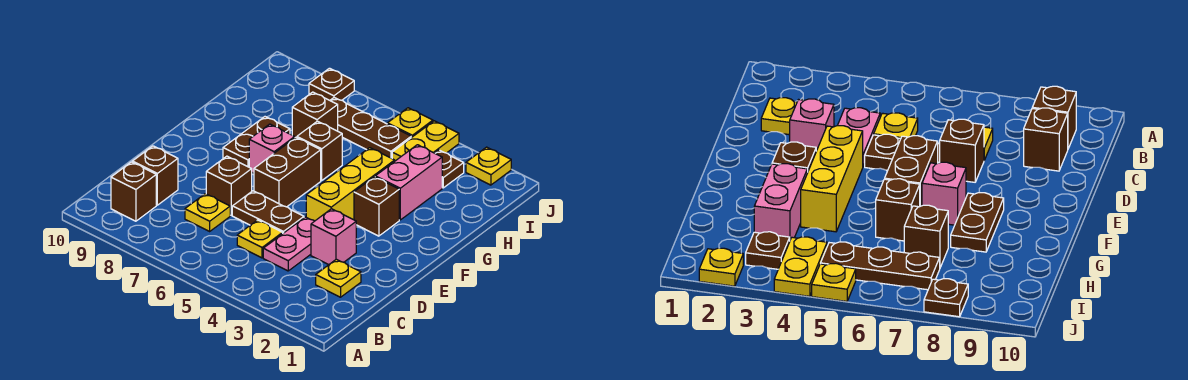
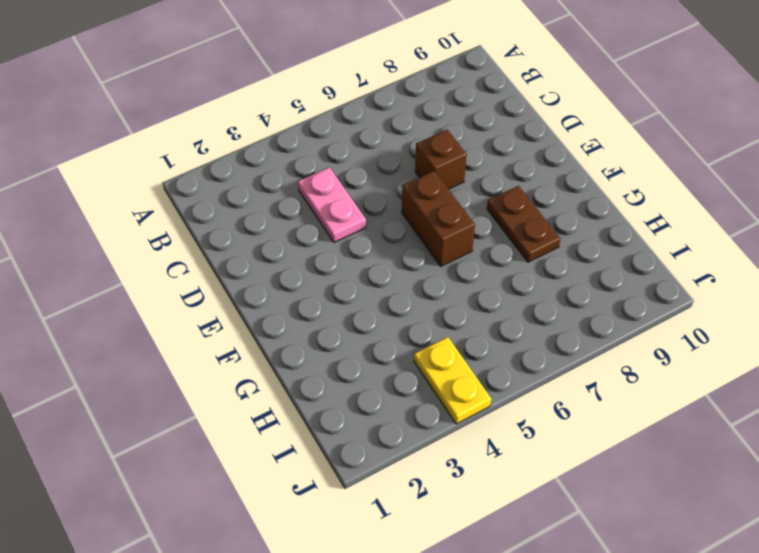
none -> brown brick B9 level 1
none -> yellow plate C2 level 1
none -> yellow plate C5 level 1

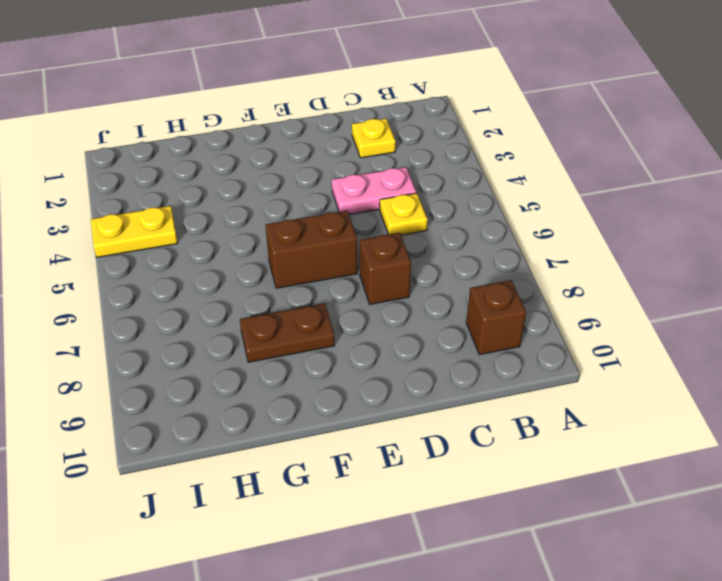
none -> yellow plate C7 level 1
none -> brown brick C9 level 1
none -> pink brick D3 level 1

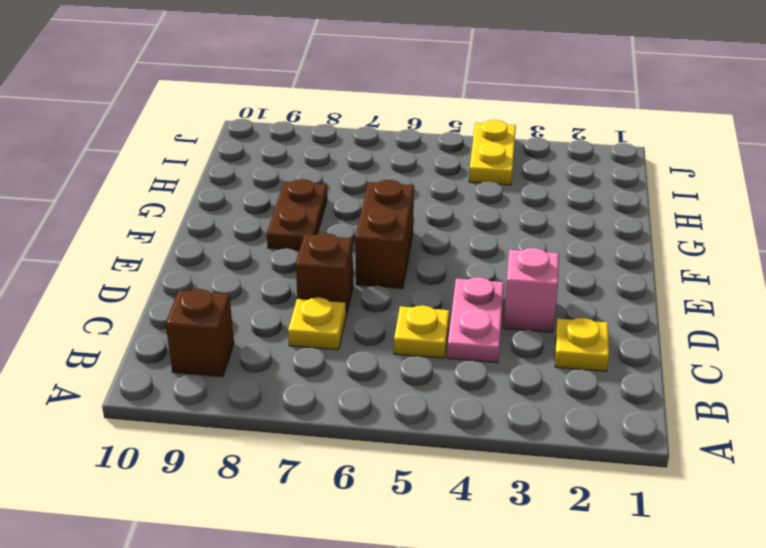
none -> brown brick C9 level 1
none -> brown plate D5:D6 level 1
none -> yellow brick E4:G4 level 1

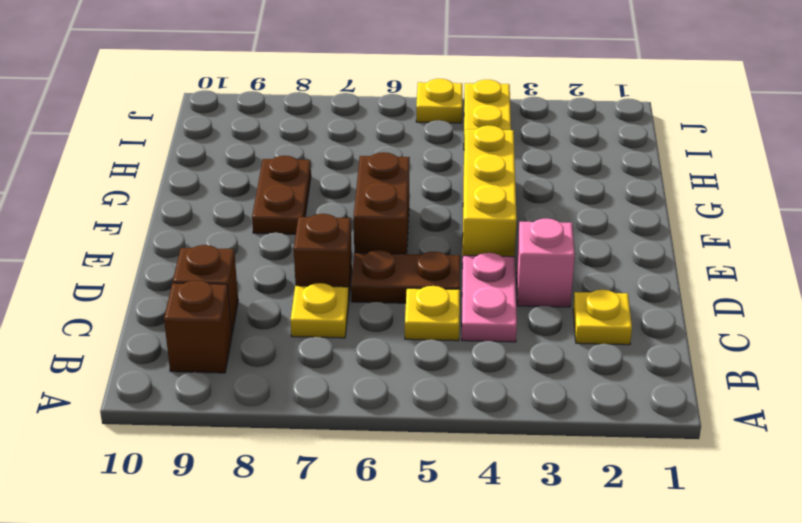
none -> brown brick F3 level 1
none -> pink brick F7 level 1
none -> pink brick G3:H3 level 1

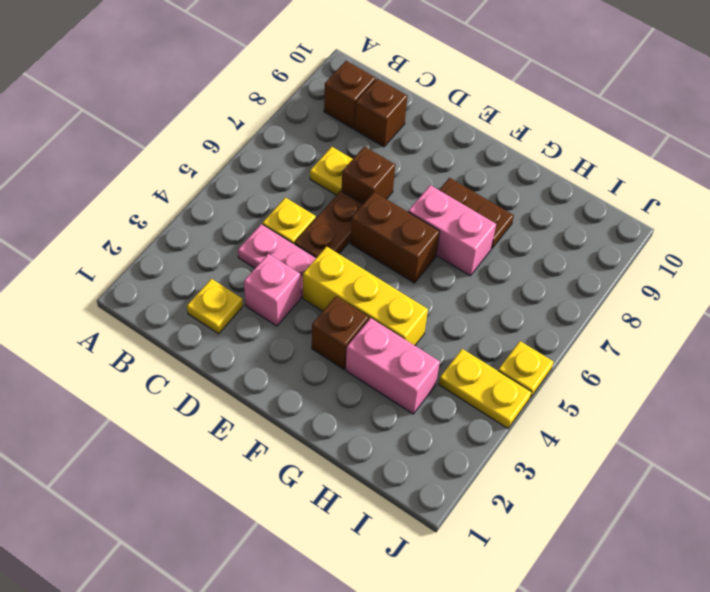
pink brick F7:G7 level 1 -> pink brick F7 level 1
none -> brown brick G6 level 1
none -> brown brick H7 level 1
none -> brown plate I3 level 1

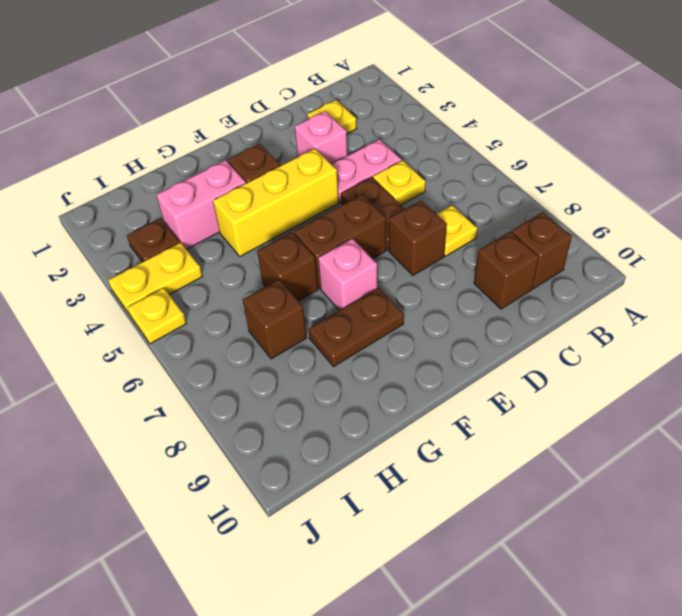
none -> brown plate I5:I7 level 1
none -> yellow plate J2 level 1
none -> brown plate J8 level 1

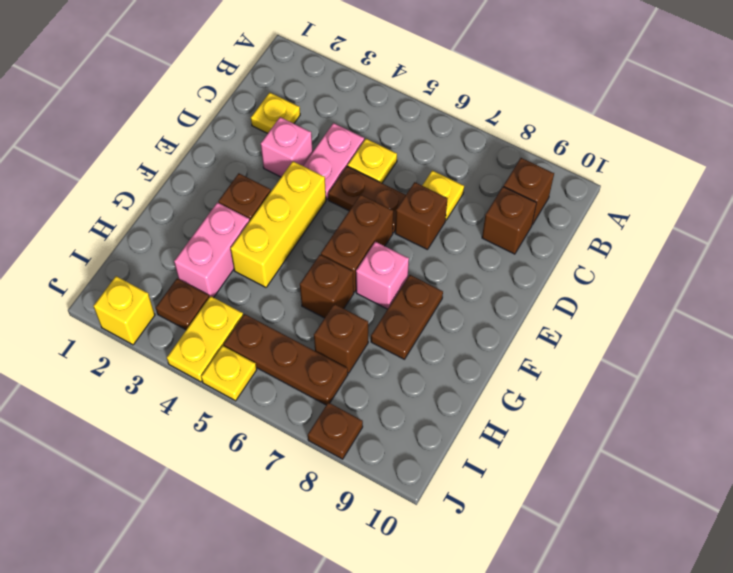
yellow brick J2 level 1 -> yellow plate J2 level 1

